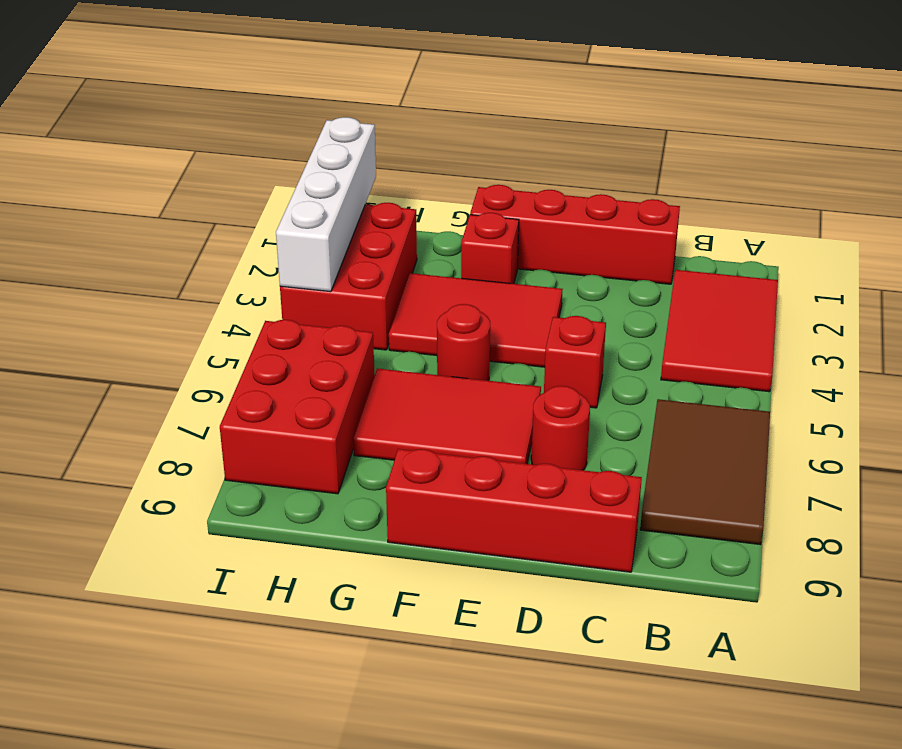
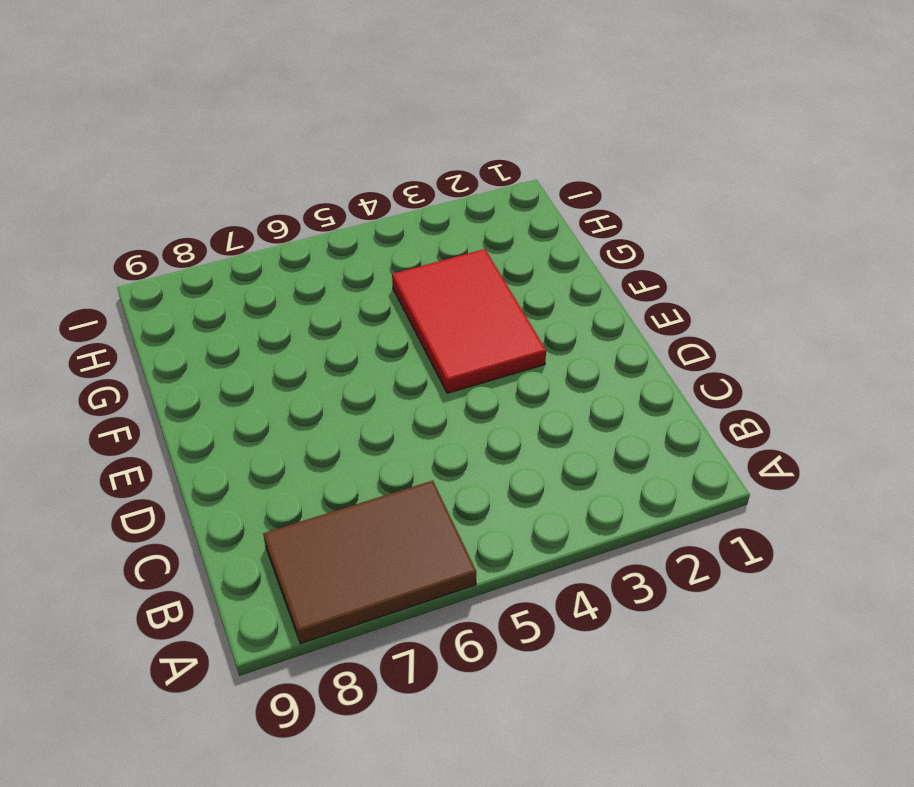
none -> red tile A2:B4 level 1
none -> red brick C1:F1 level 1
none -> red brick C9:F9 level 1

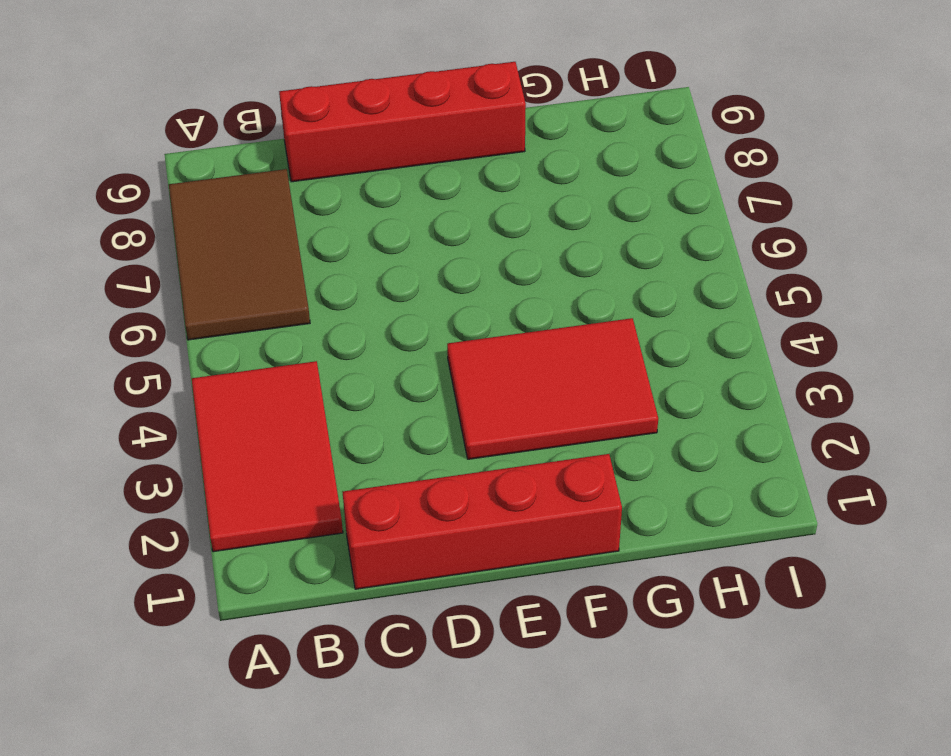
none -> red brick D5 level 1
none -> red round brick D7 level 1
none -> red tile E6:G7 level 1

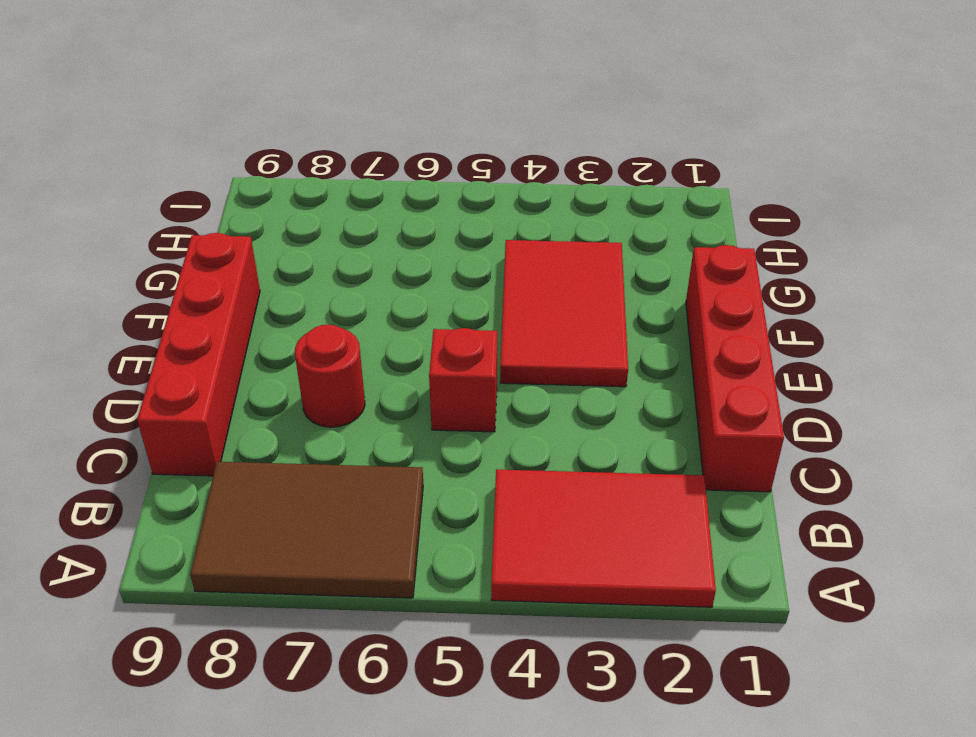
none -> red tile E6:G7 level 1
none -> red brick F2 level 1
none -> red round brick F5 level 1

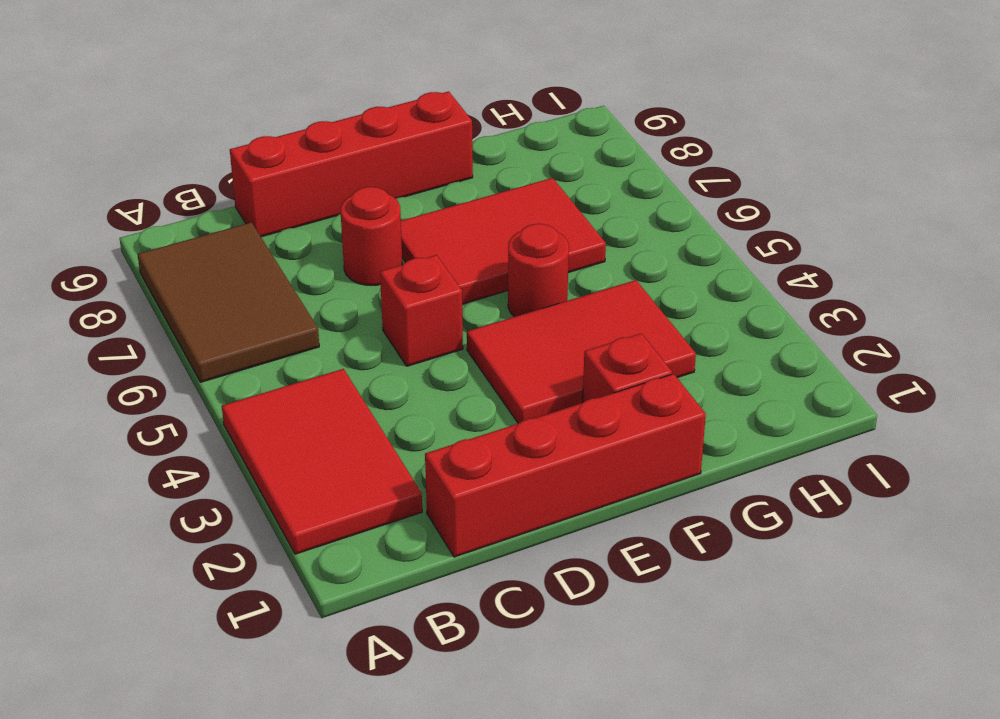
none -> red brick H2:I4 level 1
none -> red brick H6:I8 level 1
none -> white brick I1:I4 level 2

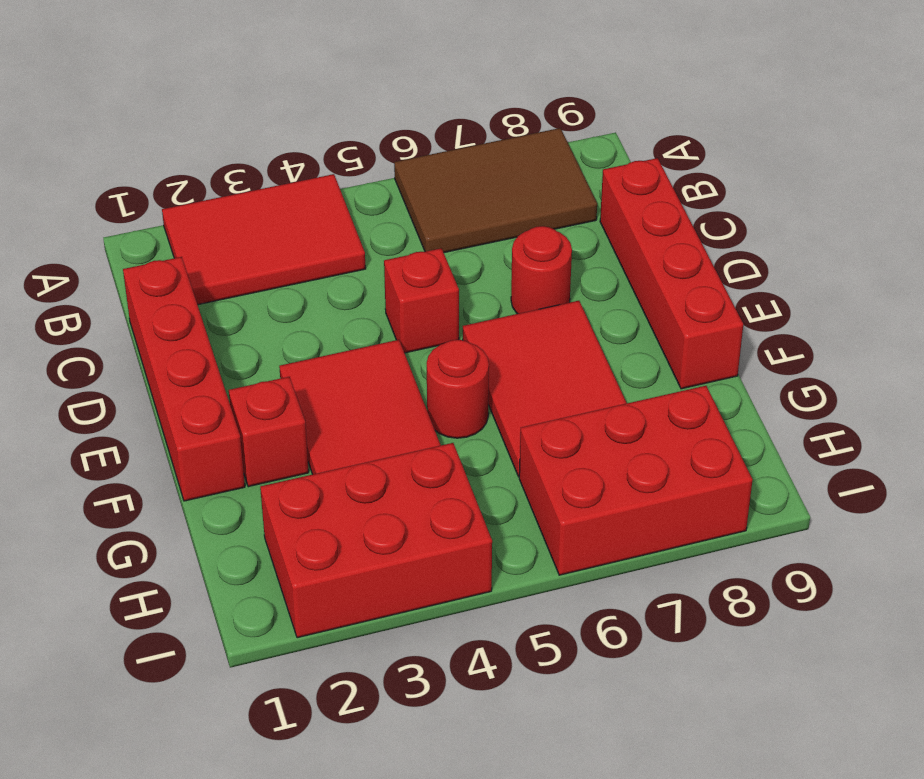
none -> white brick I1:I4 level 2

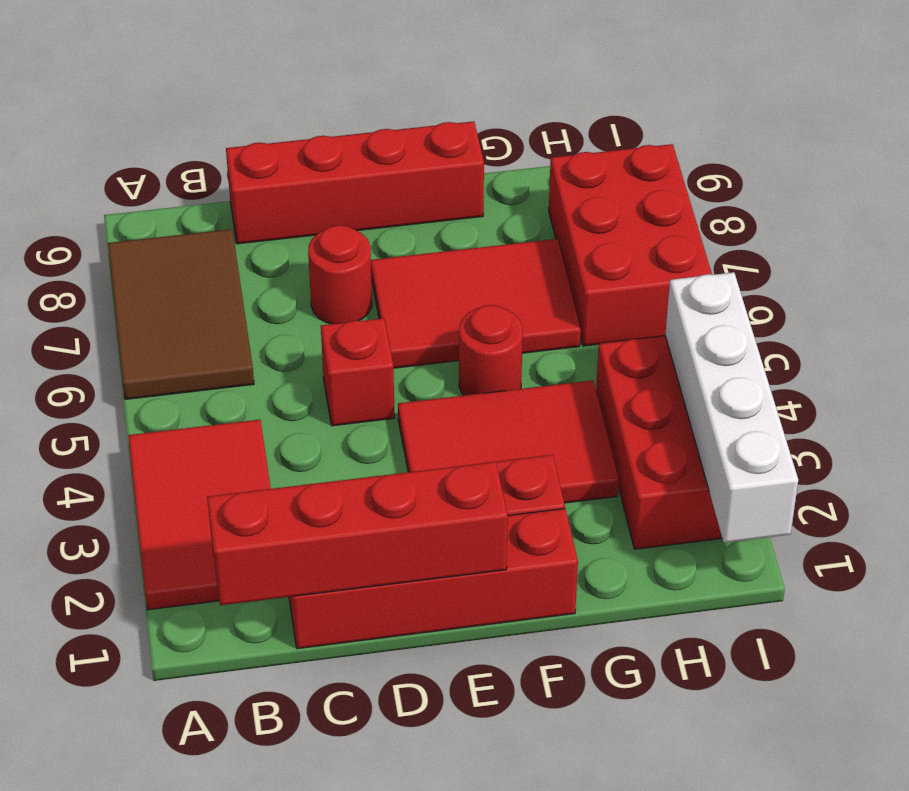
red brick B1:E1 level 2 -> none

